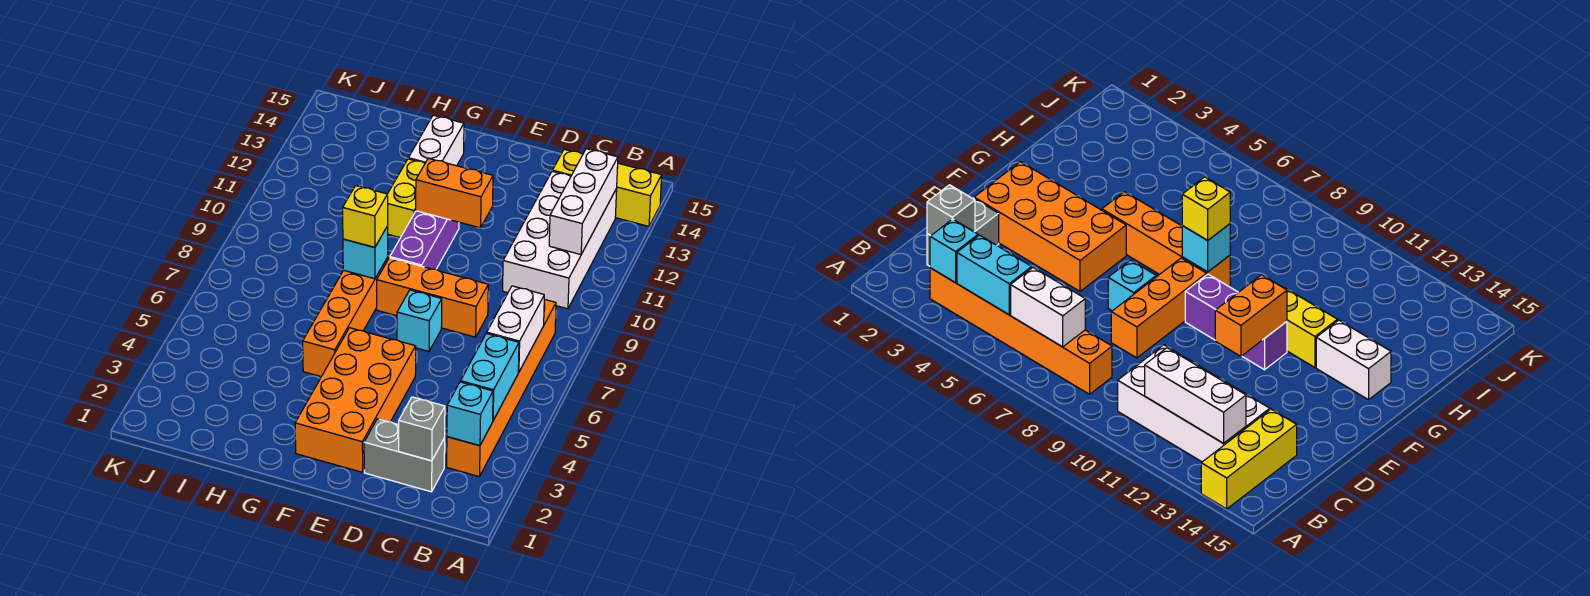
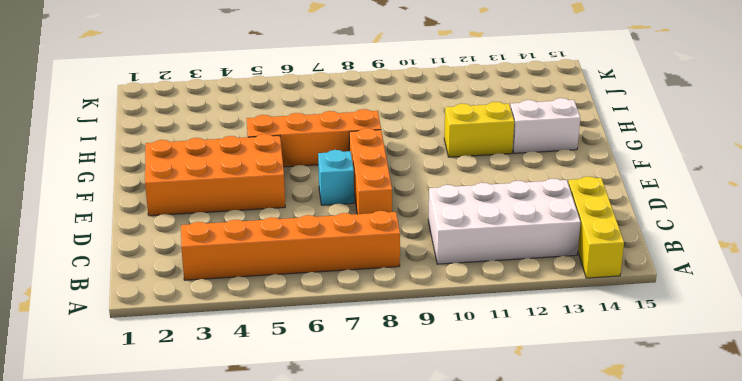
none -> grey brick C2:D2 level 1
none -> purple brick F9:F11 level 1
none -> cyan brick B3 level 2

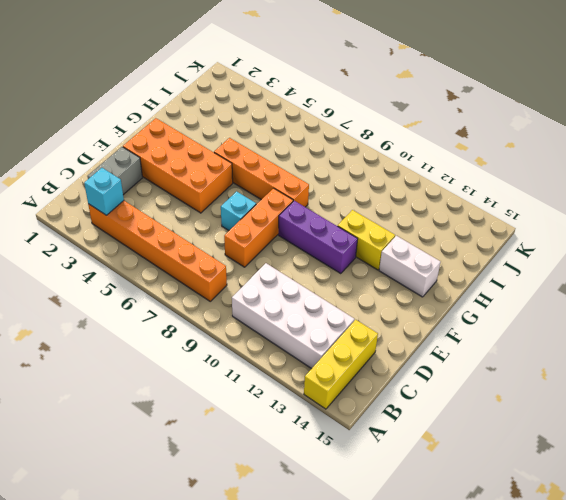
none -> cyan brick B4:B5 level 2
none -> white brick B6:B7 level 2
none -> white brick B11:B13 level 2

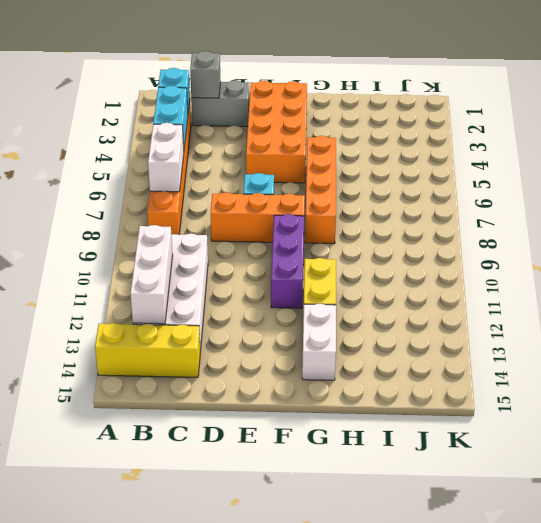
none -> orange brick E11:F11 level 2
none -> cyan brick G8 level 2
none -> yellow brick G8 level 3

